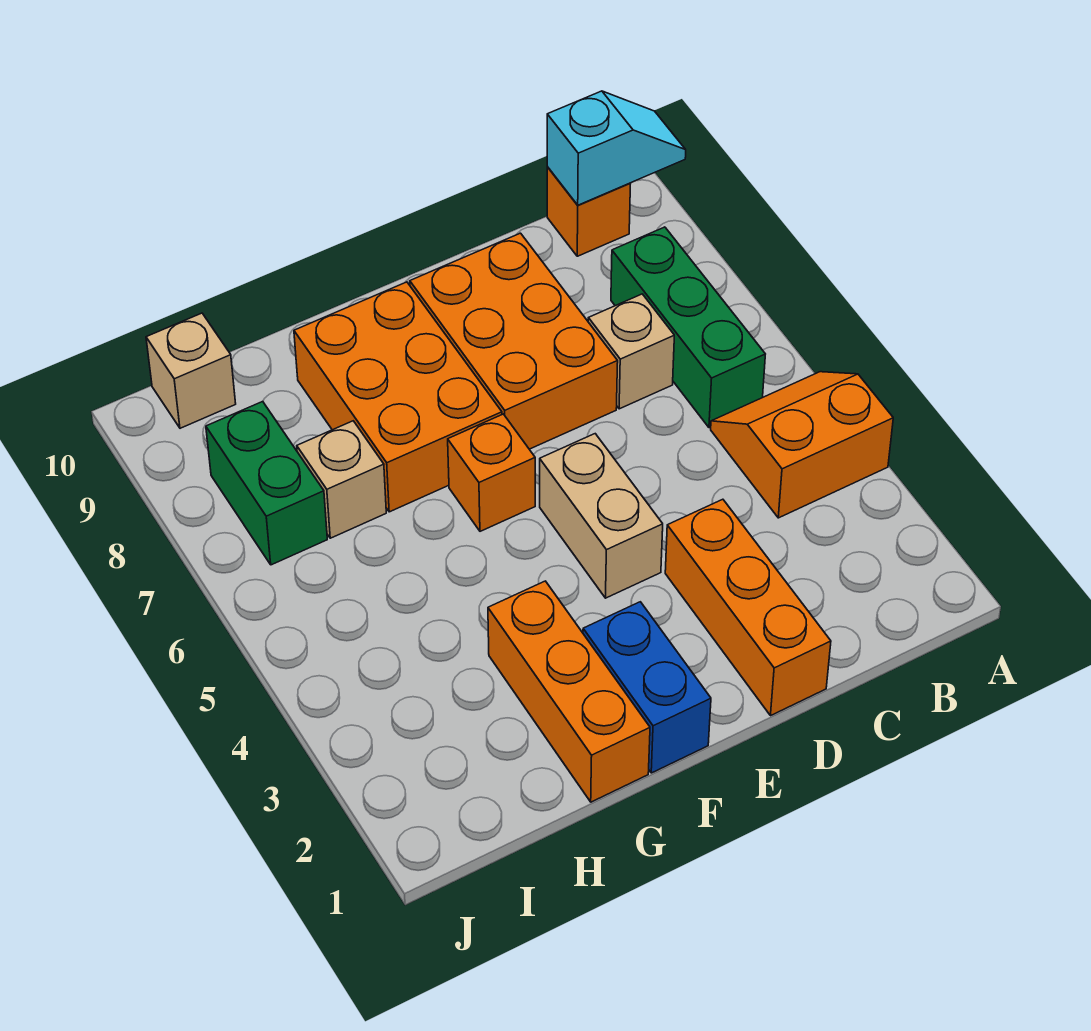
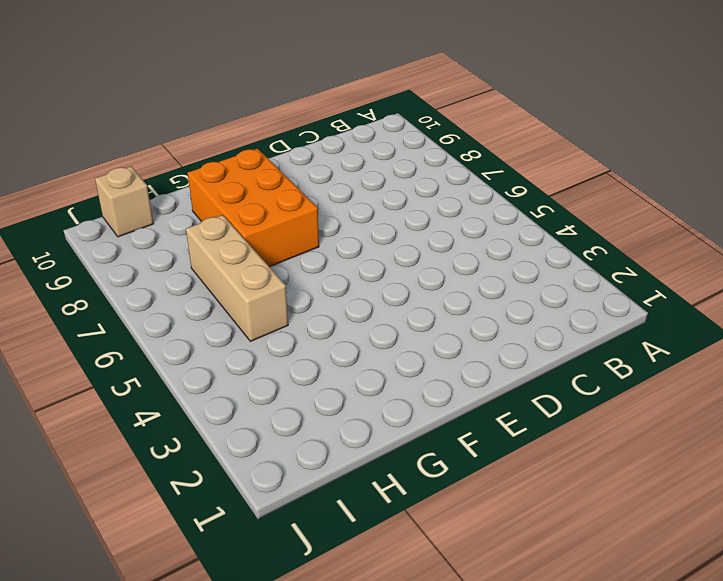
tan brick H5:H7 level 1 -> tan brick H7 level 1
none -> orange slope A4:B5 level 1 top 4
none -> green brick B6:B8 level 1
none -> orange brick B10 level 1

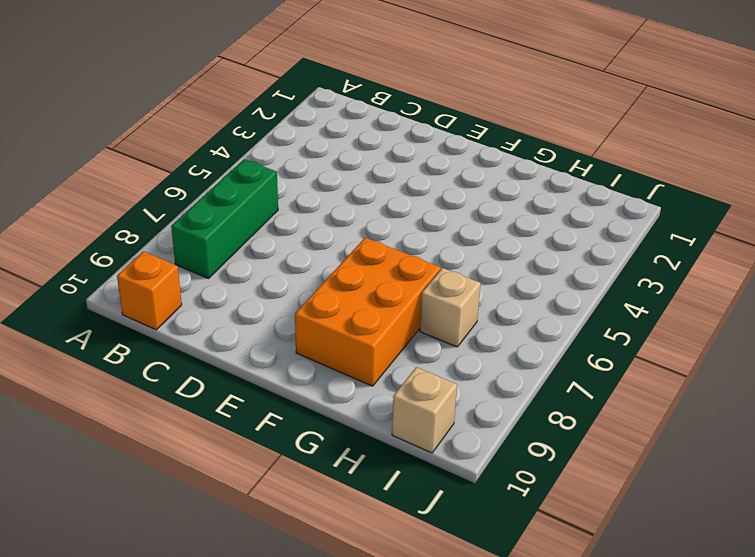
none -> orange slope A4:B5 level 1 top 4
none -> tan brick C7 level 1
none -> orange brick D1:D3 level 1

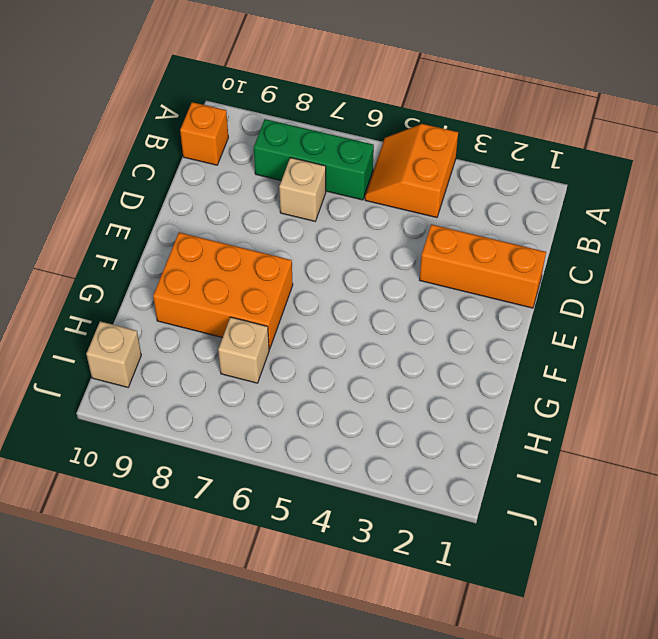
none -> orange brick D7:E9 level 1
none -> tan brick E4:E5 level 1
none -> blue brick F1:F2 level 1

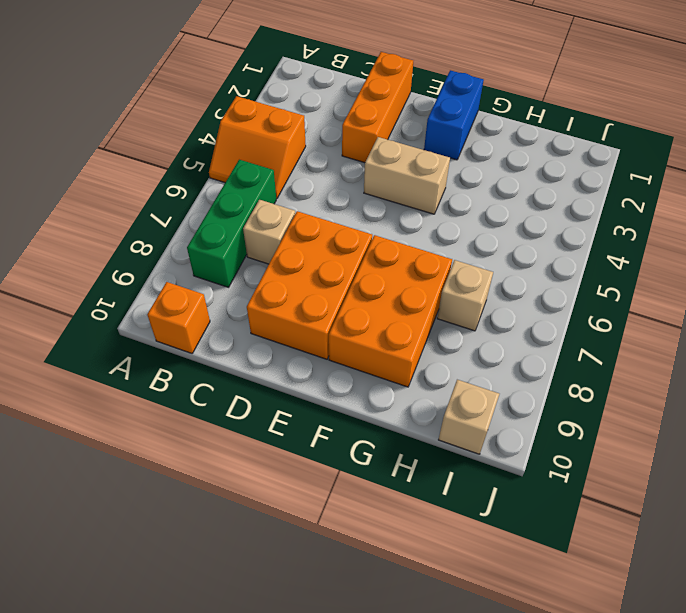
tan brick E4:F4 level 1 -> tan brick E4:E5 level 1
none -> orange brick F6 level 1
none -> orange brick G1:G3 level 1
none -> green brick I7:I8 level 1

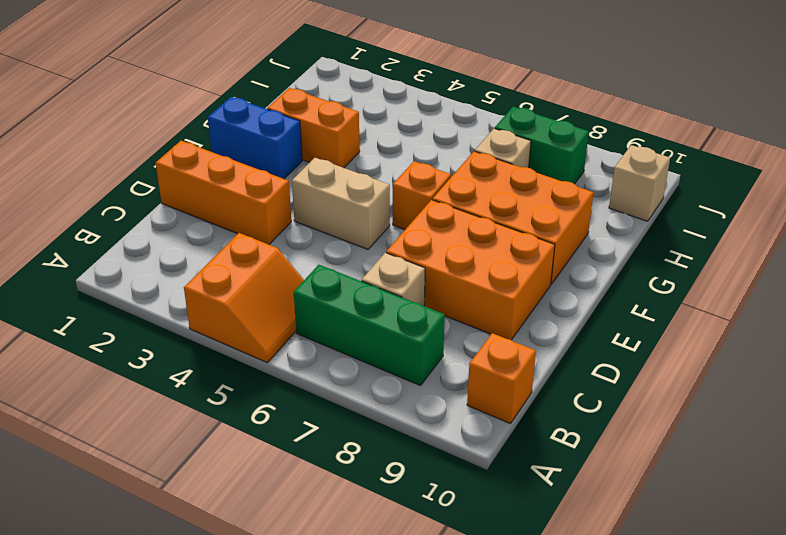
orange brick G2:G3 level 1 -> orange brick G1:G3 level 1
none -> cyan slope A10:B10 level 2 top B

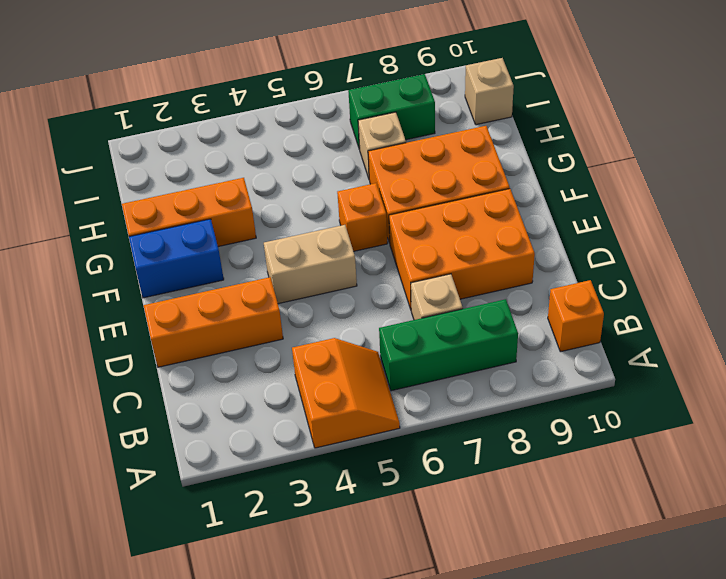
none -> cyan slope A10:B10 level 2 top B

